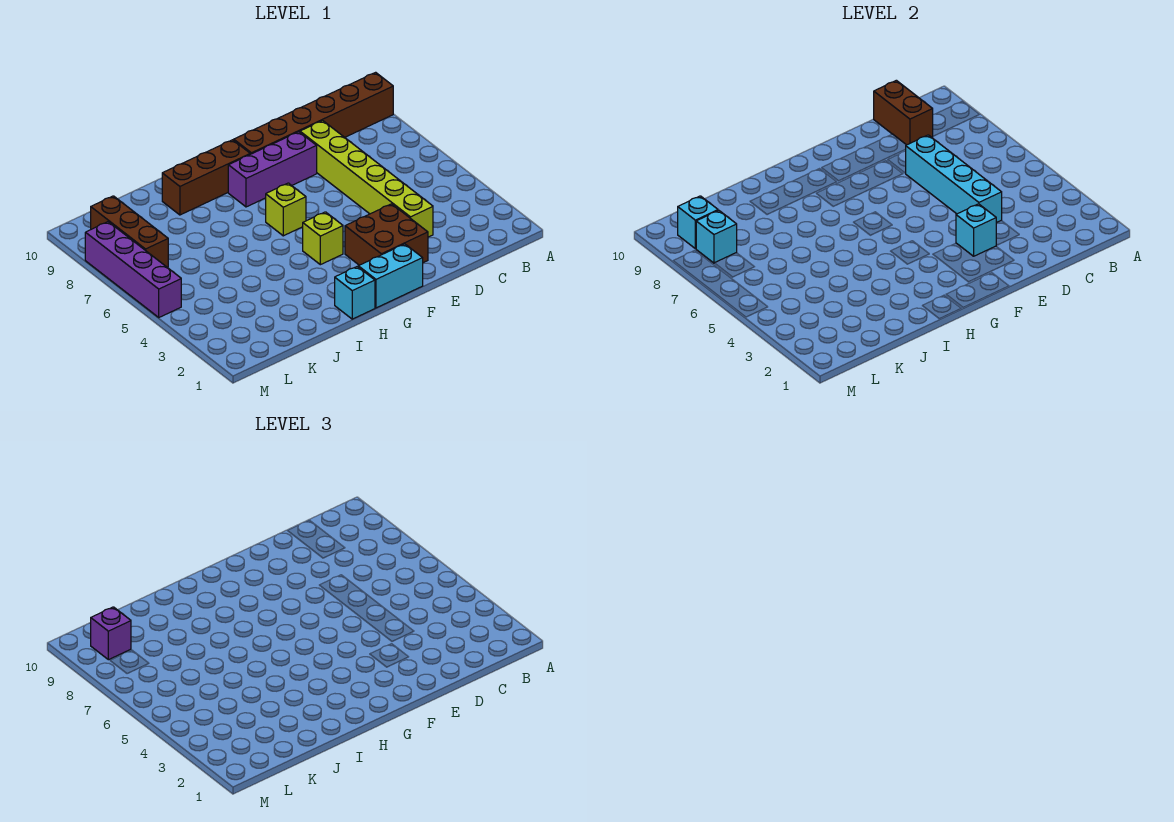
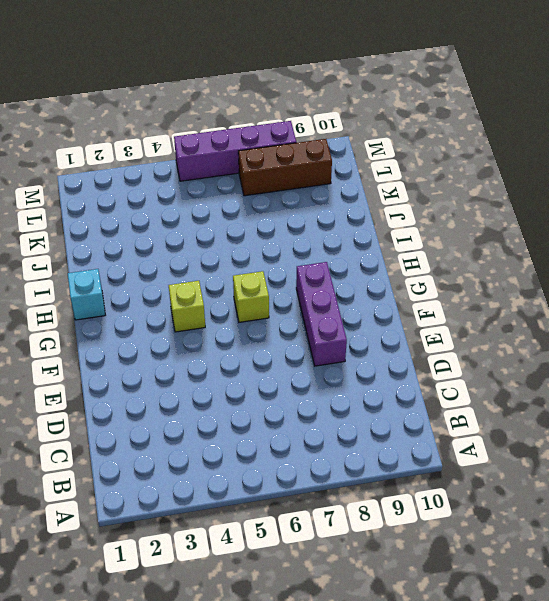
none -> brown brick A9:F9 level 1
none -> lime brick D3:D8 level 1
none -> brown brick E2:F3 level 1

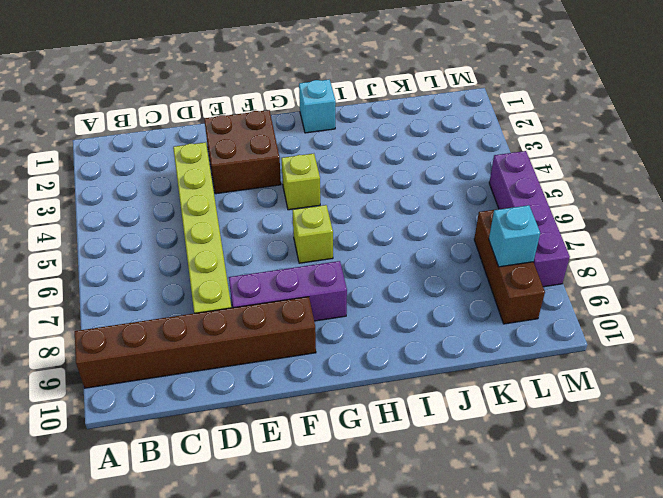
none -> cyan brick F1:G1 level 1
none -> brown brick G9:I9 level 1
none -> brown brick C9:C10 level 2

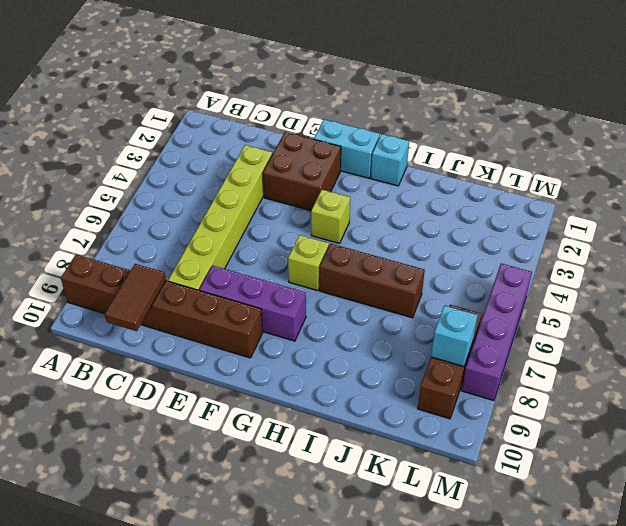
brown tile C9:C10 level 2 -> brown brick C9:C10 level 2
brown brick H6:J6 level 1 -> brown brick G9:I9 level 1
none -> cyan brick D4:D7 level 2
none -> cyan brick E3 level 2
none -> cyan brick L9 level 2

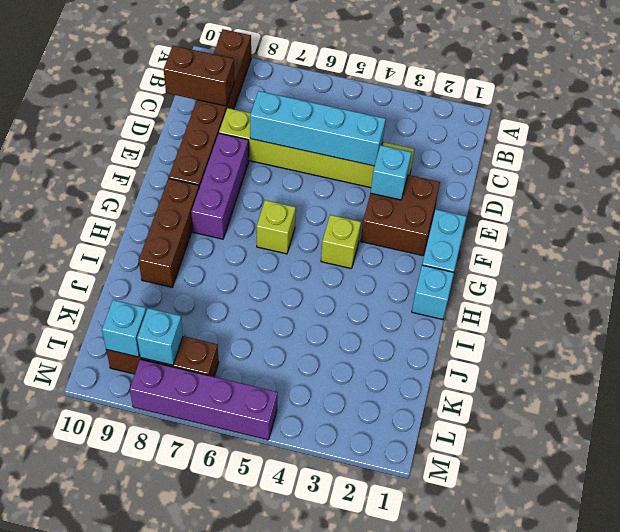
none -> purple brick L9 level 3

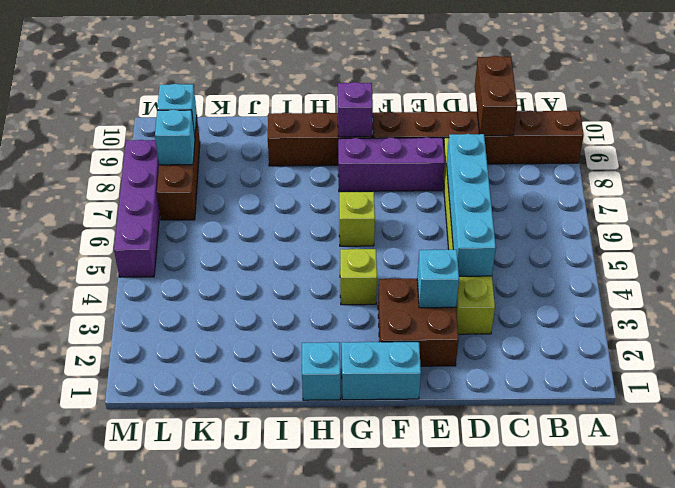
purple brick G9 level 2 -> purple brick L9 level 3

